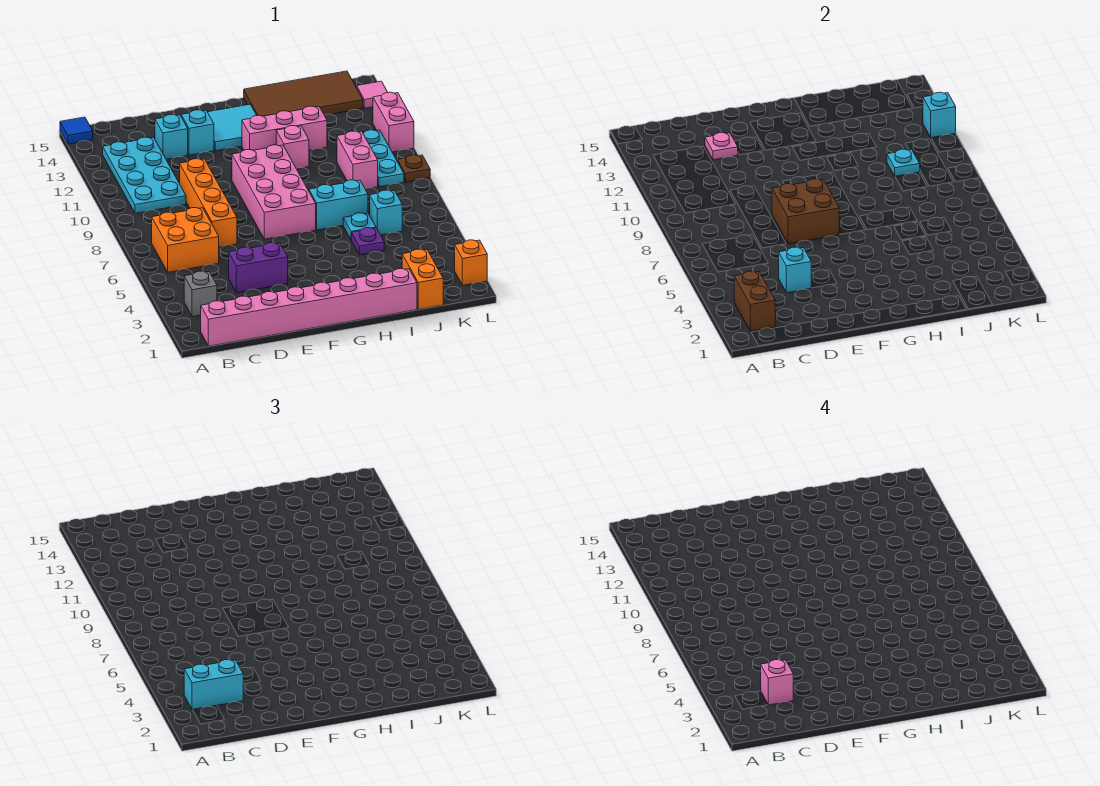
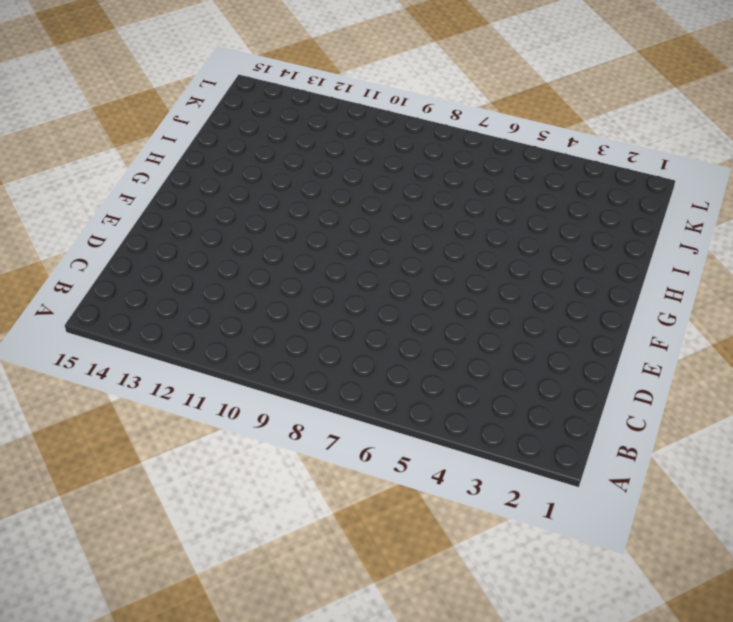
none -> blue tile A15 level 1
none -> pink brick B1:I1 level 1
none -> grey brick B3 level 1
none -> orange brick B6:C7 level 1

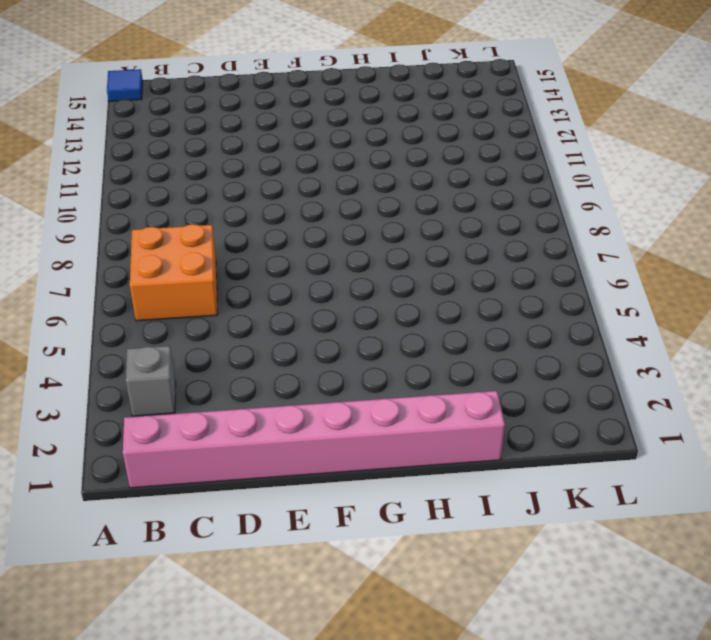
none -> cyan plate B10:C13 level 1
none -> purple brick D4:E4 level 1
none -> orange brick D7:D10 level 1
none -> cyan brick D13 level 1

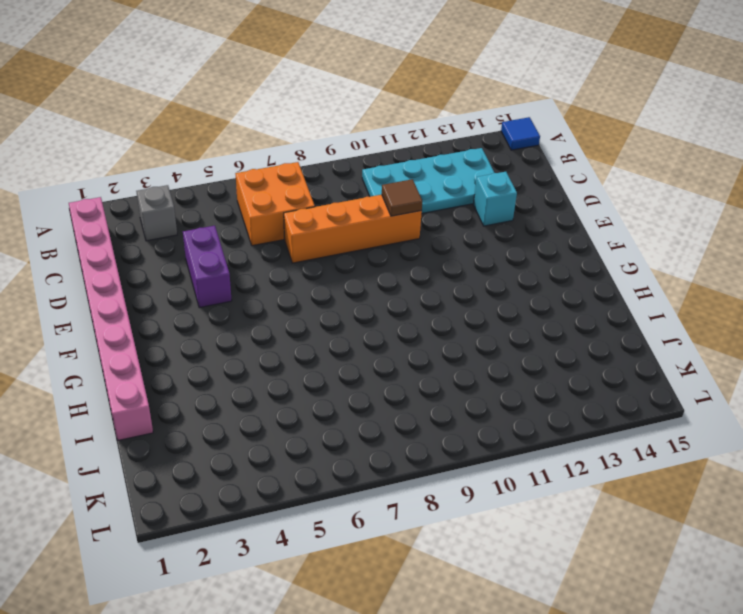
brown tile D10 level 2 -> none
none -> cyan brick E13 level 1
none -> pink brick F7:G10 level 1
none -> cyan tile F13:G14 level 1
none -> pink brick G12:I12 level 1

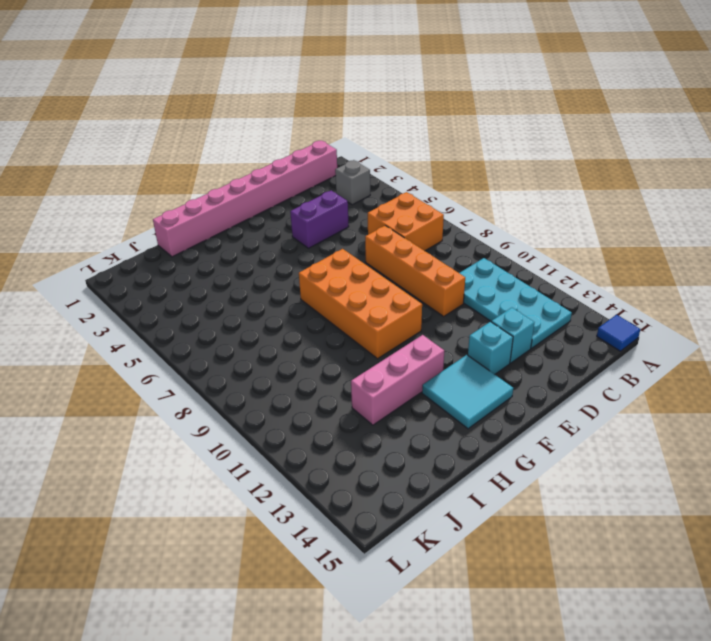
orange brick F7:G10 level 1 -> pink brick F7:G10 level 1
none -> cyan brick H7:I7 level 1
none -> pink brick H11 level 1
none -> brown tile H14:K15 level 1
none -> purple plate I5 level 1

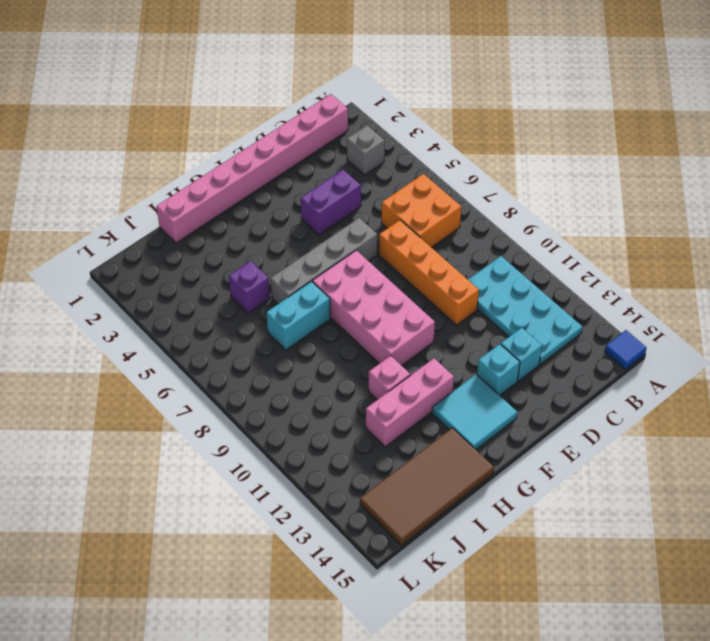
grey brick E6:H6 level 1 -> none
purple brick I5 level 1 -> purple plate I5 level 1
none -> cyan plate I6 level 1
none -> orange brick J1:J2 level 1
none -> cyan brick J6 level 1
none -> pink brick J9:J10 level 1

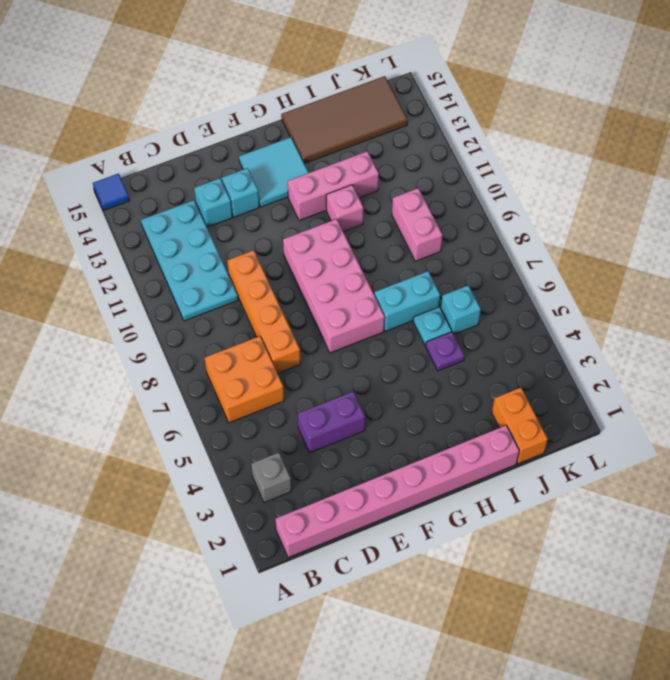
none -> cyan plate K9:K11 level 1
none -> orange brick L2 level 1
none -> brown plate L9 level 1
none -> pink brick L11:L12 level 1

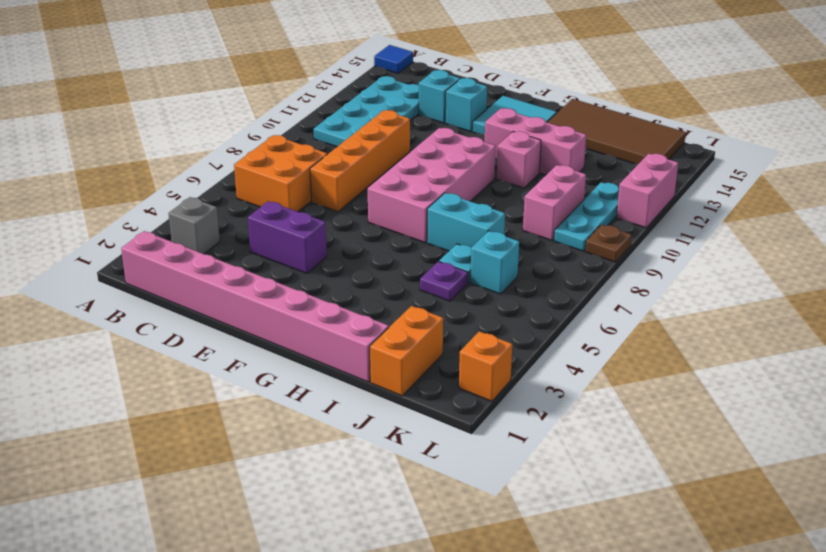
none -> pink tile L14 level 1
none -> brown brick B2:B3 level 2
none -> cyan brick D4 level 2
none -> pink plate D13 level 2

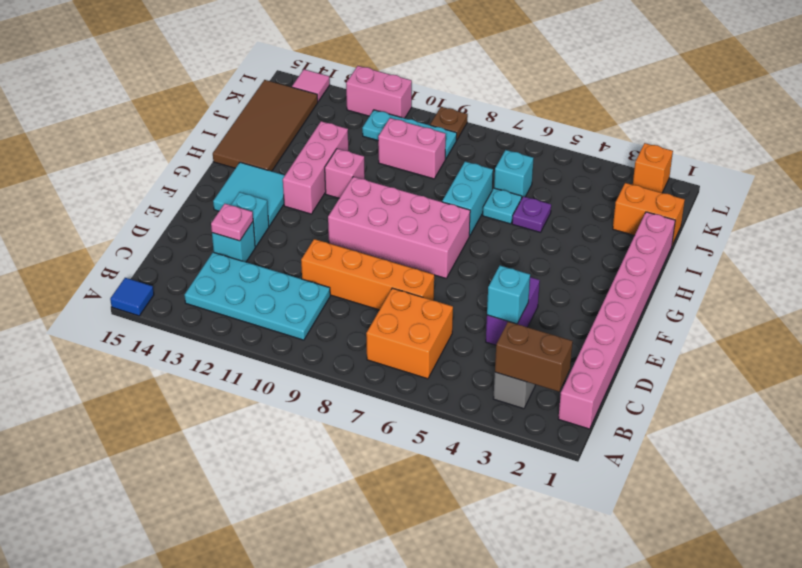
none -> brown brick E7:F8 level 2
none -> cyan plate J10 level 2
none -> cyan brick L12 level 2
none -> cyan brick B3:C3 level 3

